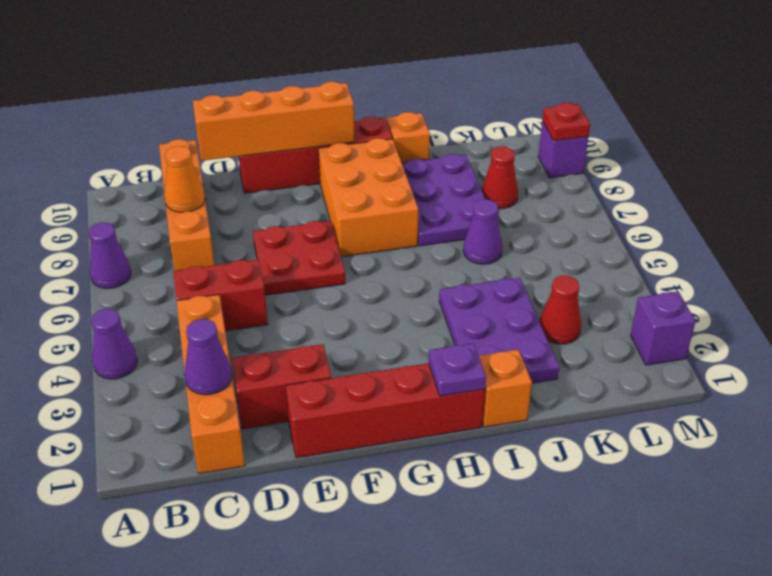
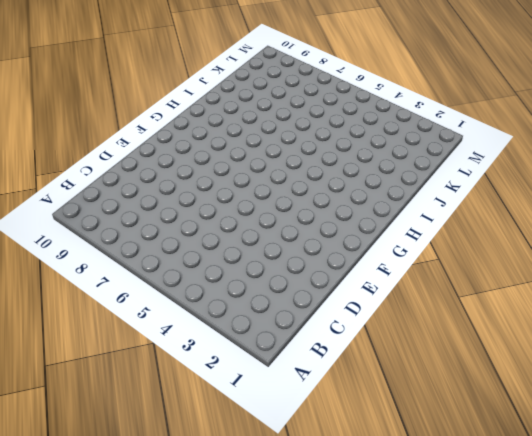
none -> purple cone A4 level 1
none -> purple cone A7 level 1
none -> orange brick C1:C4 level 1

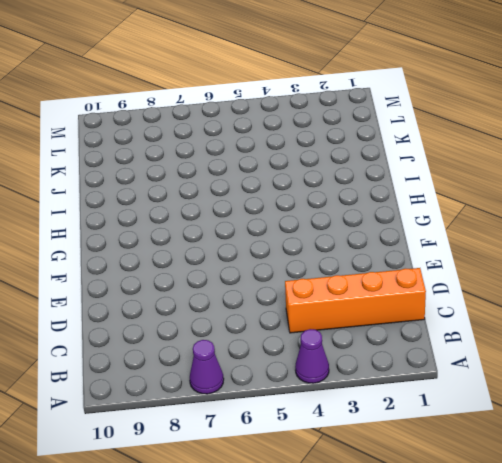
none -> red brick C5:D5 level 1
none -> orange brick C7:C10 level 1
none -> red brick D2:E2 level 1

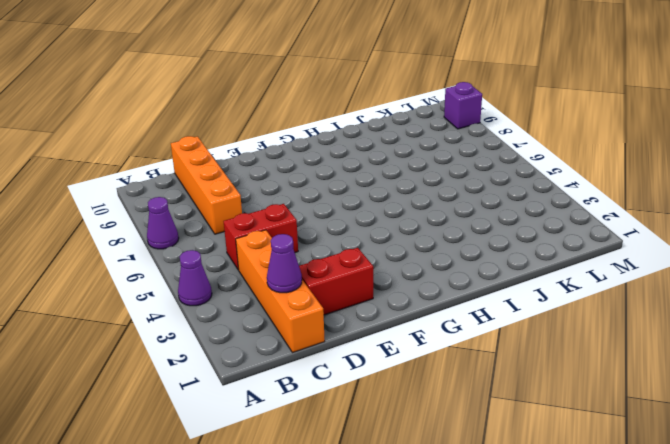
none -> red brick E1:H1 level 1
none -> red plate E6:F7 level 1
none -> red brick E10:H10 level 1

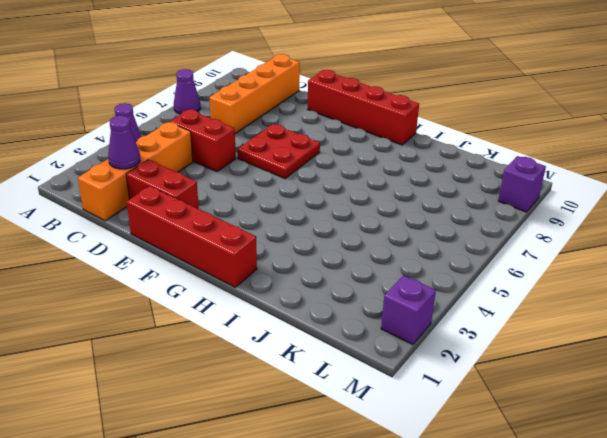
none -> orange brick G7:H9 level 1
none -> orange brick I1 level 1
none -> purple plate I2:J4 level 1

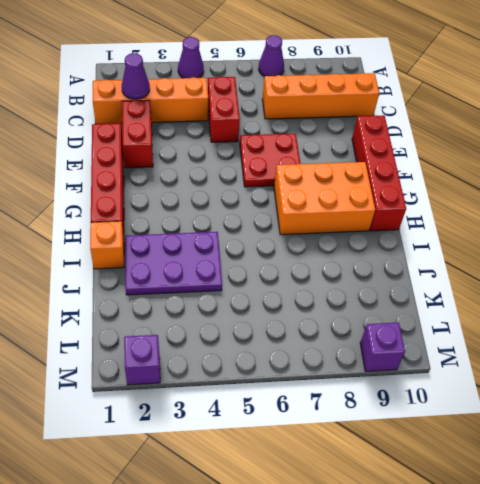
none -> purple plate I7:J9 level 1
none -> orange brick I10 level 1
none -> purple cone J6 level 1

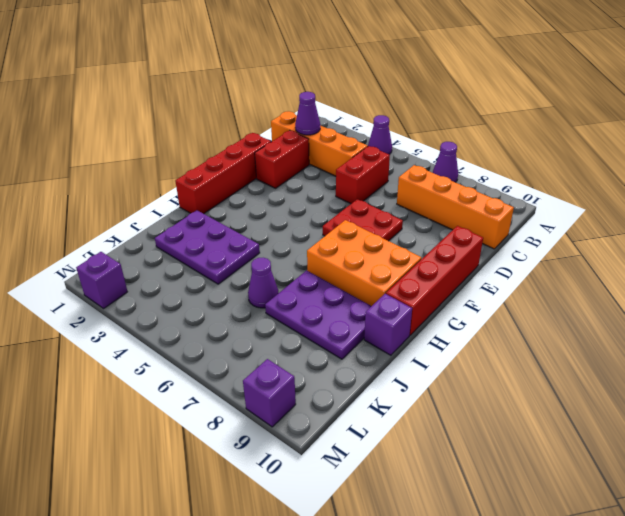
purple brick I10 level 1 -> orange brick I10 level 1
none -> orange brick I1 level 1
none -> red cone K3 level 1
none -> red cone K8 level 1

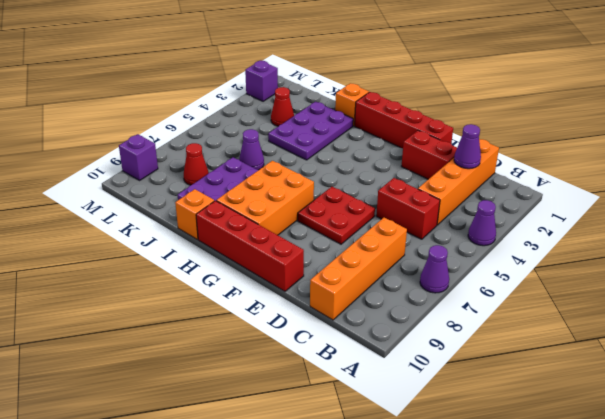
none -> orange cone C8 level 2
none -> orange brick D10:G10 level 2
none -> purple plate H1 level 2

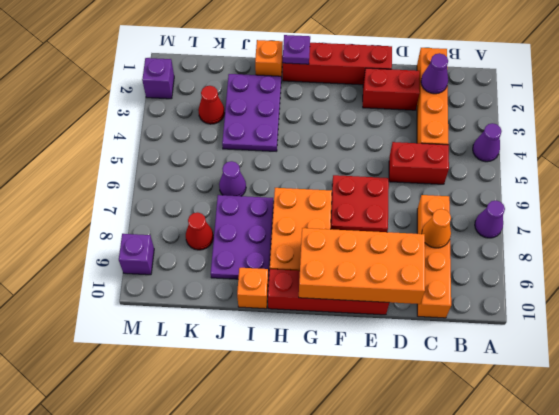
orange brick D9:G10 level 2 -> orange brick D10:G10 level 2
none -> red plate M9 level 2

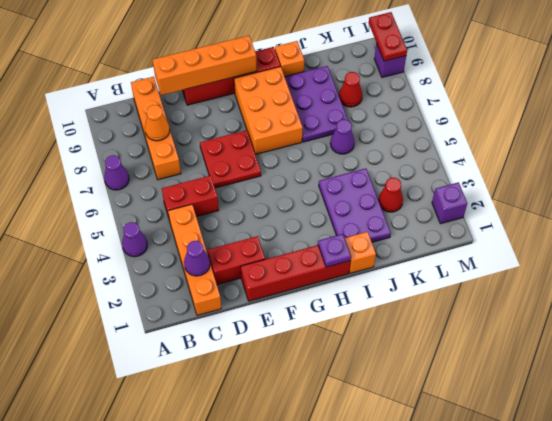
red plate M9:M10 level 2 -> red plate M9 level 2

